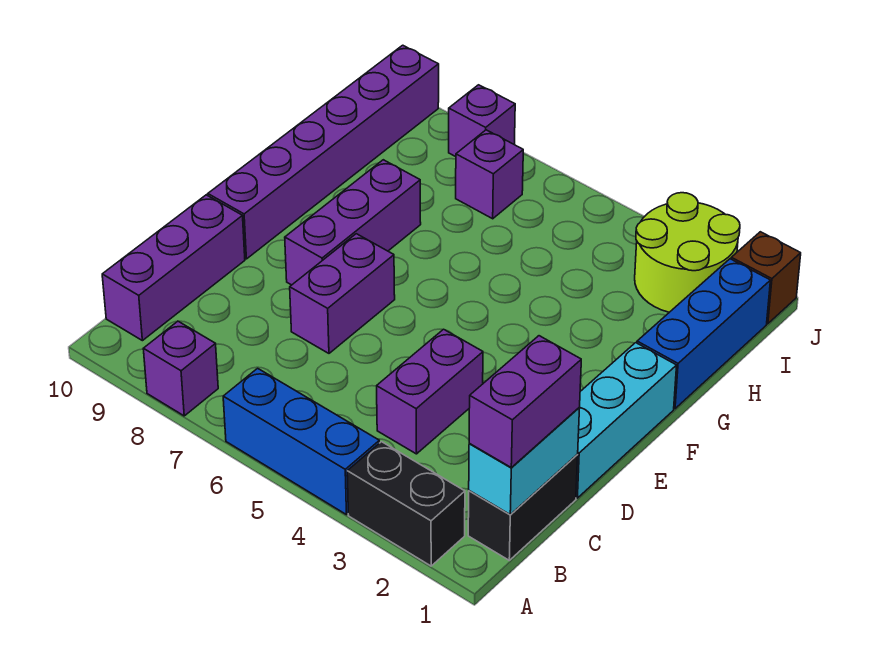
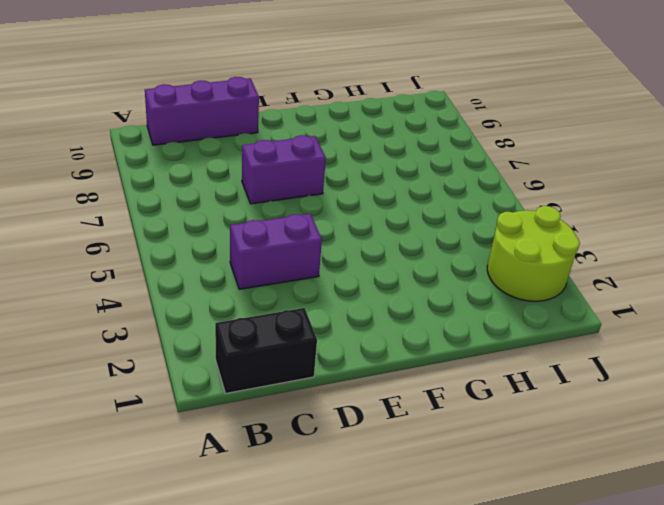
none -> black brick A2:A3 level 1
none -> blue brick A4:A6 level 1
none -> purple brick A8 level 1

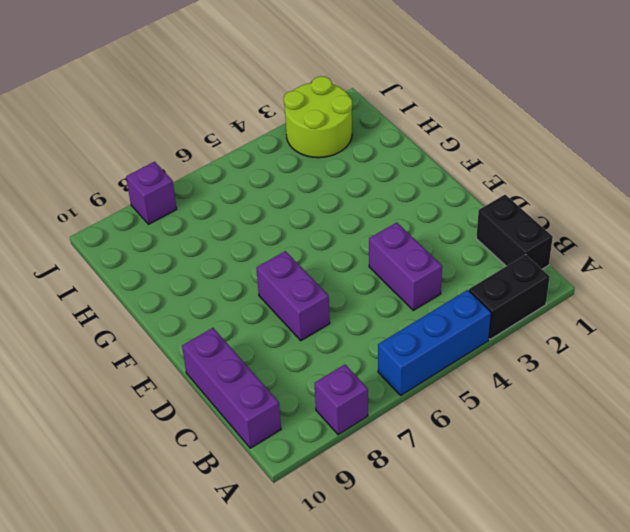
none -> cyan brick D1:F1 level 1
none -> purple brick E8:G8 level 1
none -> purple brick E10:J10 level 1

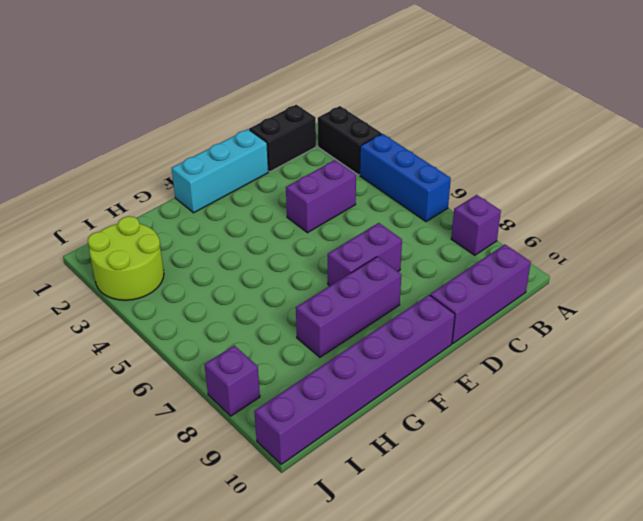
none -> blue brick G1:I1 level 1
none -> purple brick I7 level 1
none -> brown brick J1 level 1

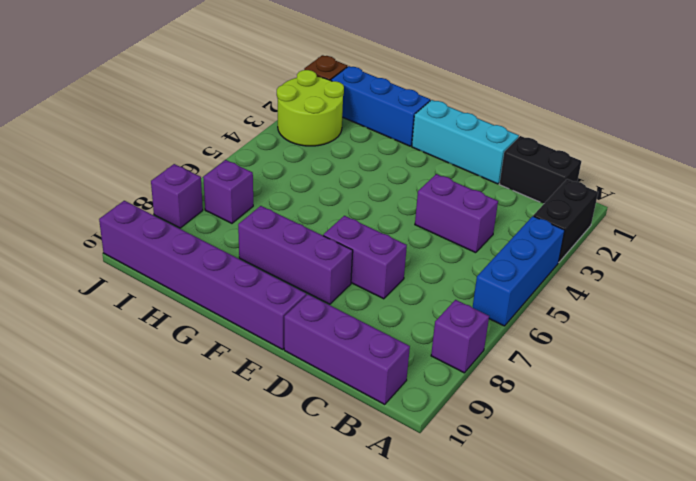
none -> cyan brick B1:C1 level 2
none -> purple brick B1:C1 level 3

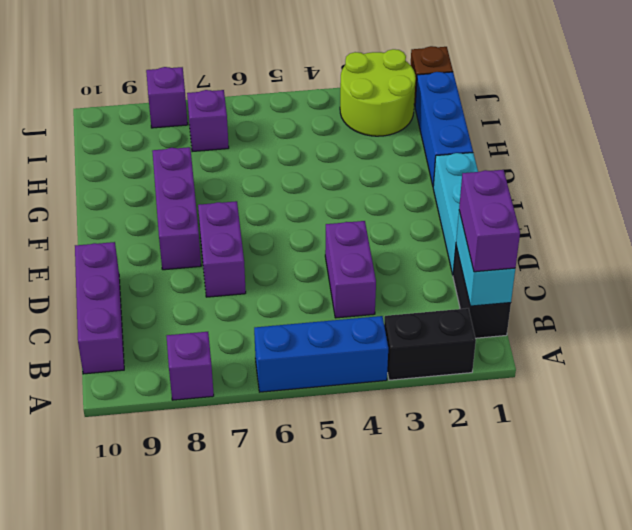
none -> purple brick E10:J10 level 1

